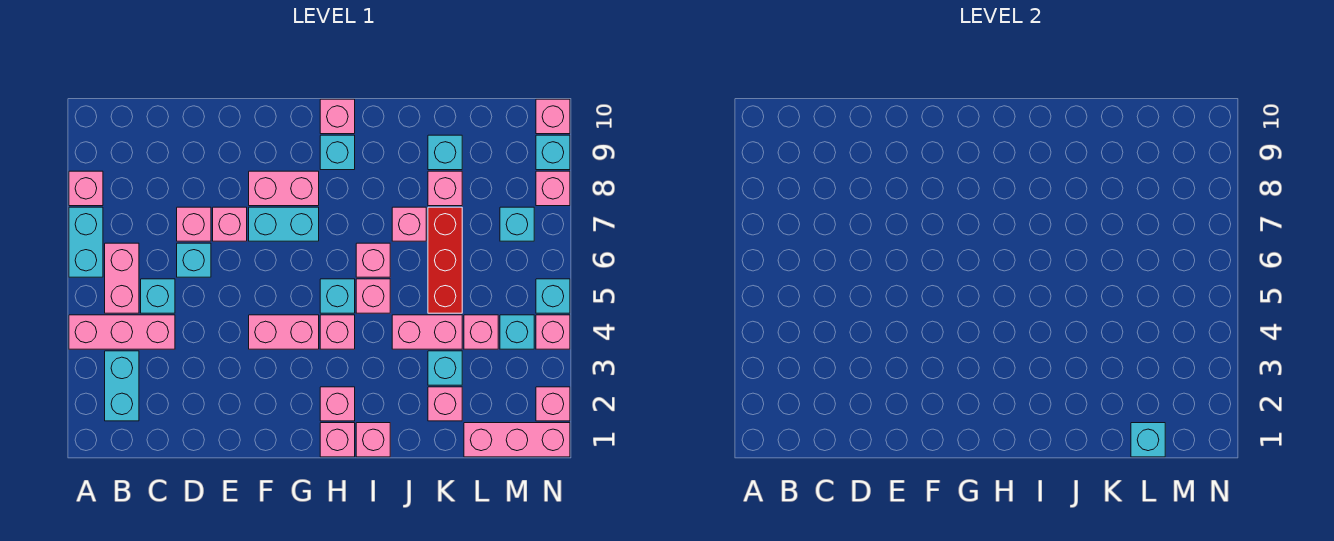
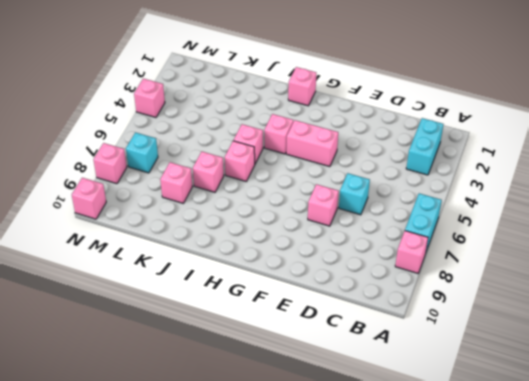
none -> pink brick A4:C4 level 1
none -> pink brick B5:B6 level 1
none -> cyan brick C5 level 1
none -> pink brick D7 level 1

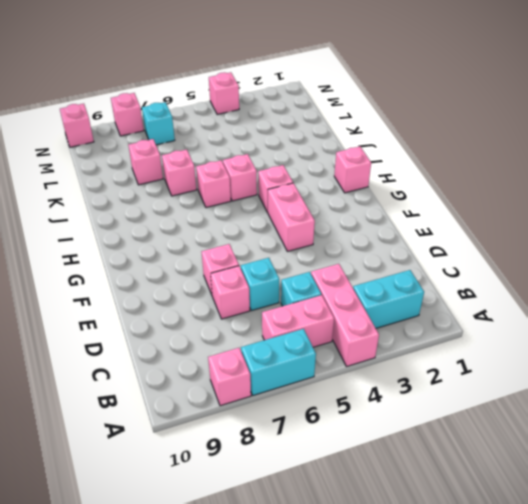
none -> cyan brick F7:G7 level 1
none -> pink brick F8:G8 level 1
none -> pink brick H2 level 1
none -> cyan brick H5 level 1

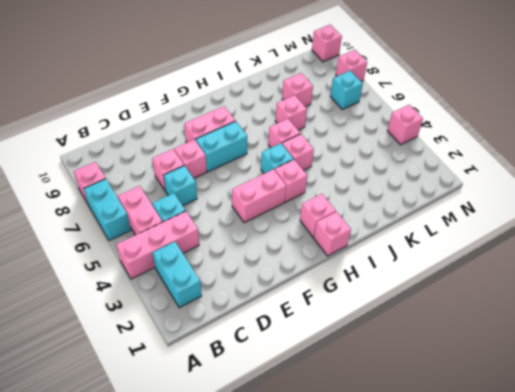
none -> cyan brick H9 level 1
none -> pink brick H10 level 1
none -> pink brick I1 level 1
none -> pink brick J4:K4 level 1

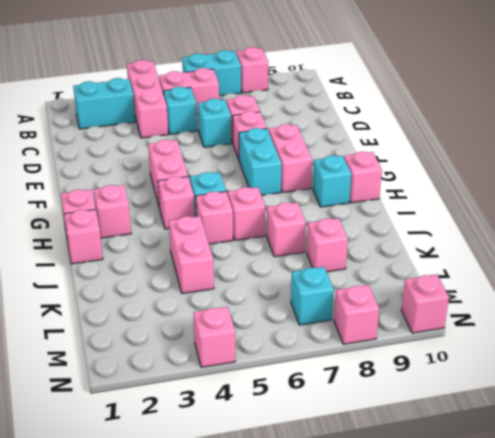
none -> pink brick K2 level 1
none -> cyan brick K3 level 1
none -> red brick K5:K7 level 1
none -> cyan brick K9 level 1

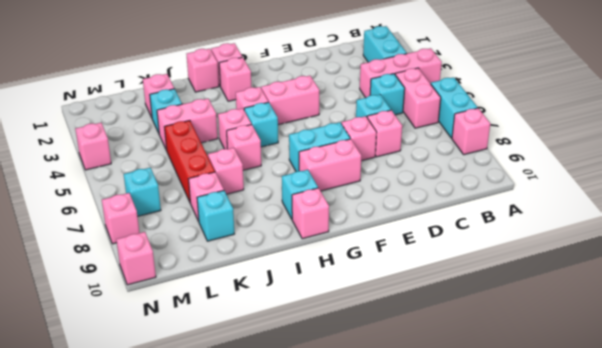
none -> pink brick L1:N1 level 1
none -> pink brick L4 level 1
none -> cyan brick M4 level 1
none -> pink brick N2 level 1

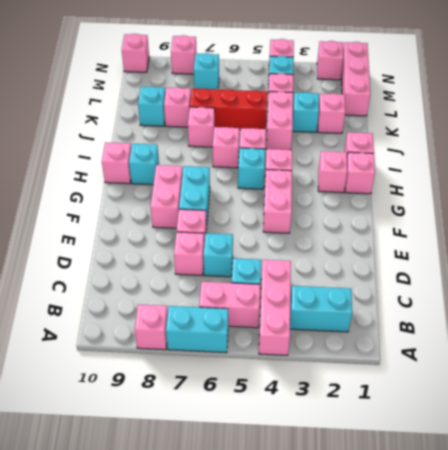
none -> cyan brick N5 level 1
none -> cyan brick N9 level 1
none -> cyan brick L1 level 2

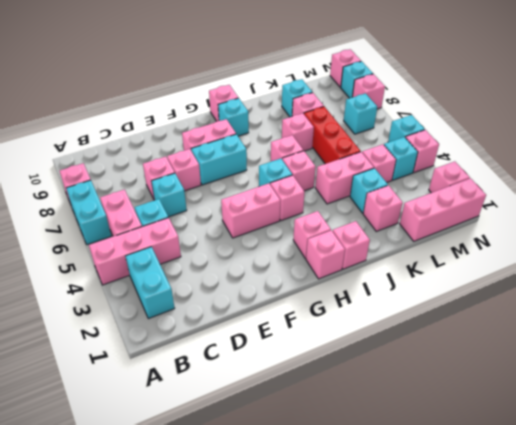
none -> cyan brick L1 level 2

